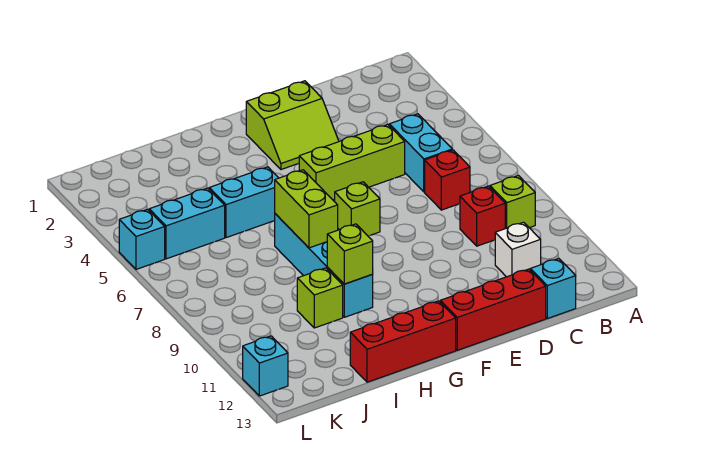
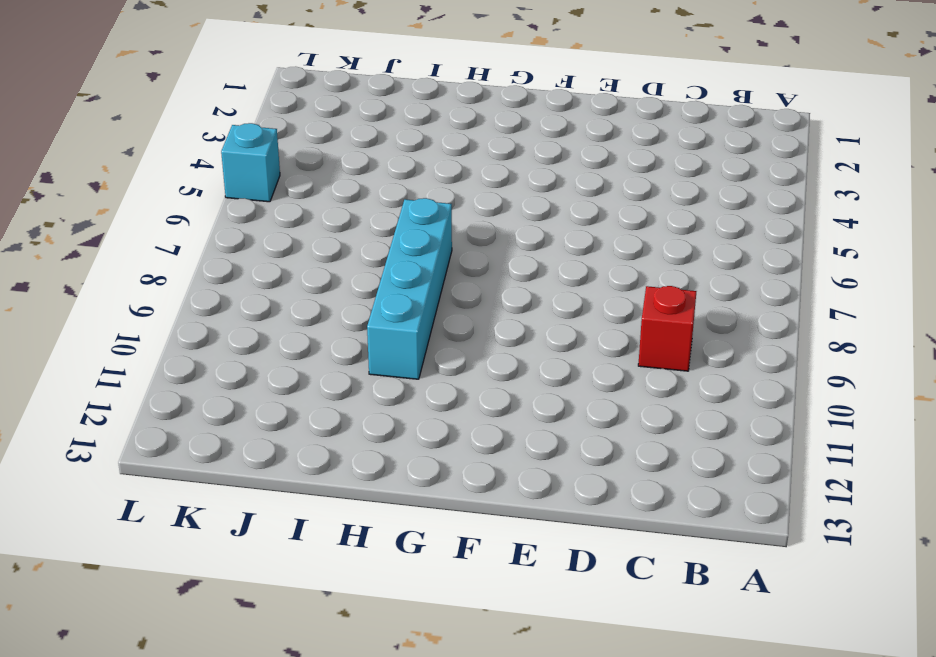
none -> lime brick B9 level 1
none -> cyan brick C5:C6 level 1
none -> red brick C7 level 1

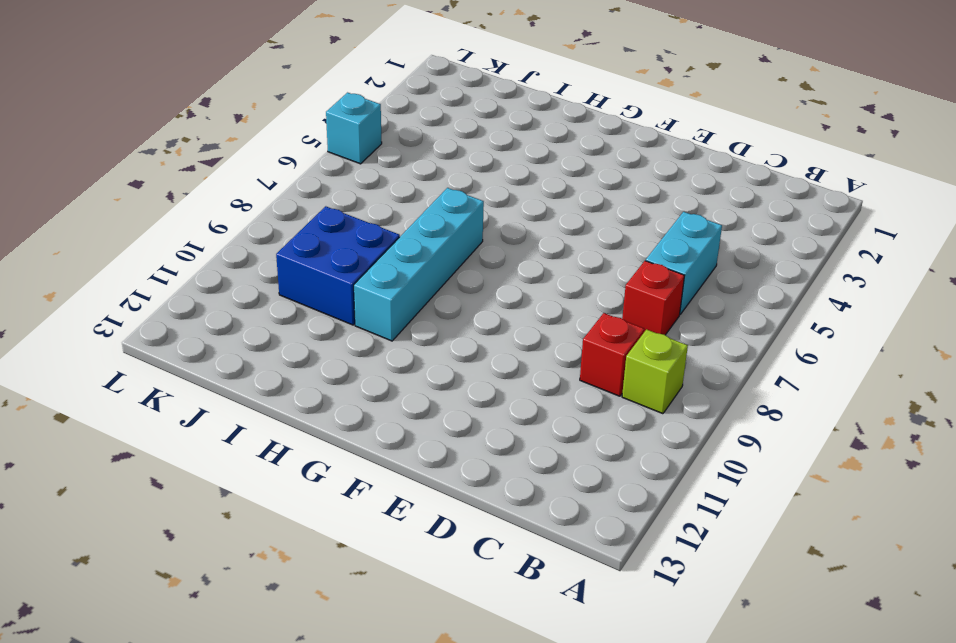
blue brick I9:J10 level 1 -> lime brick I10 level 1
none -> white brick C11 level 1
none -> cyan brick C13 level 1
none -> lime brick D5:F5 level 1

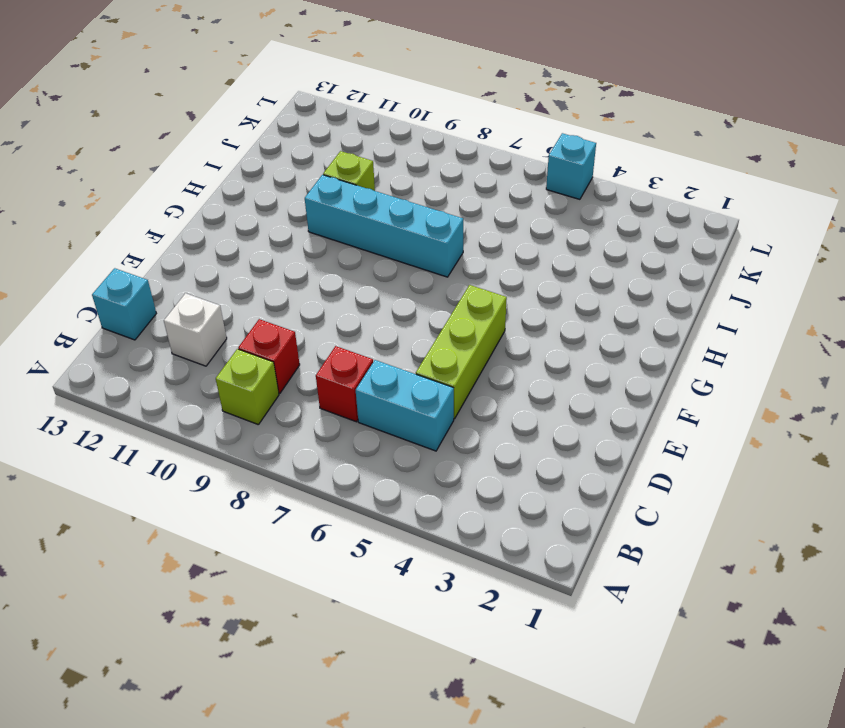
none -> red brick D13:F13 level 1
none -> lime slope E2:F3 level 1 top 2
none -> lime brick F7 level 1

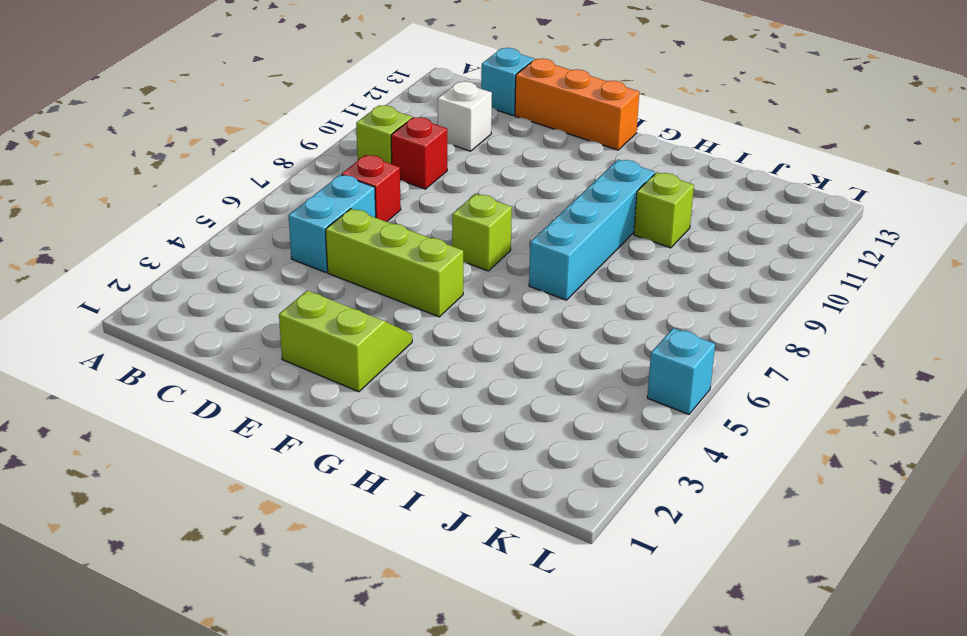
orange brick D13:F13 level 1 -> red brick D13:F13 level 1
none -> red brick G13:I13 level 1
none -> cyan brick H5:I5 level 1
none -> cyan brick J5:K5 level 1

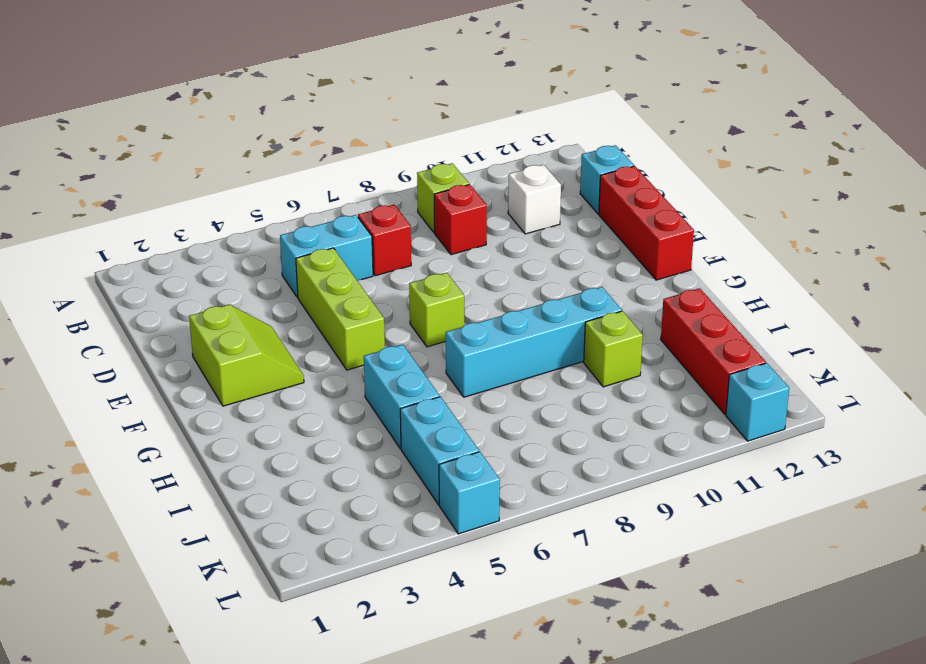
red brick I12:K12 level 1 -> red brick G13:I13 level 1
none -> lime brick H7:H8 level 2
none -> lime brick H10 level 2

